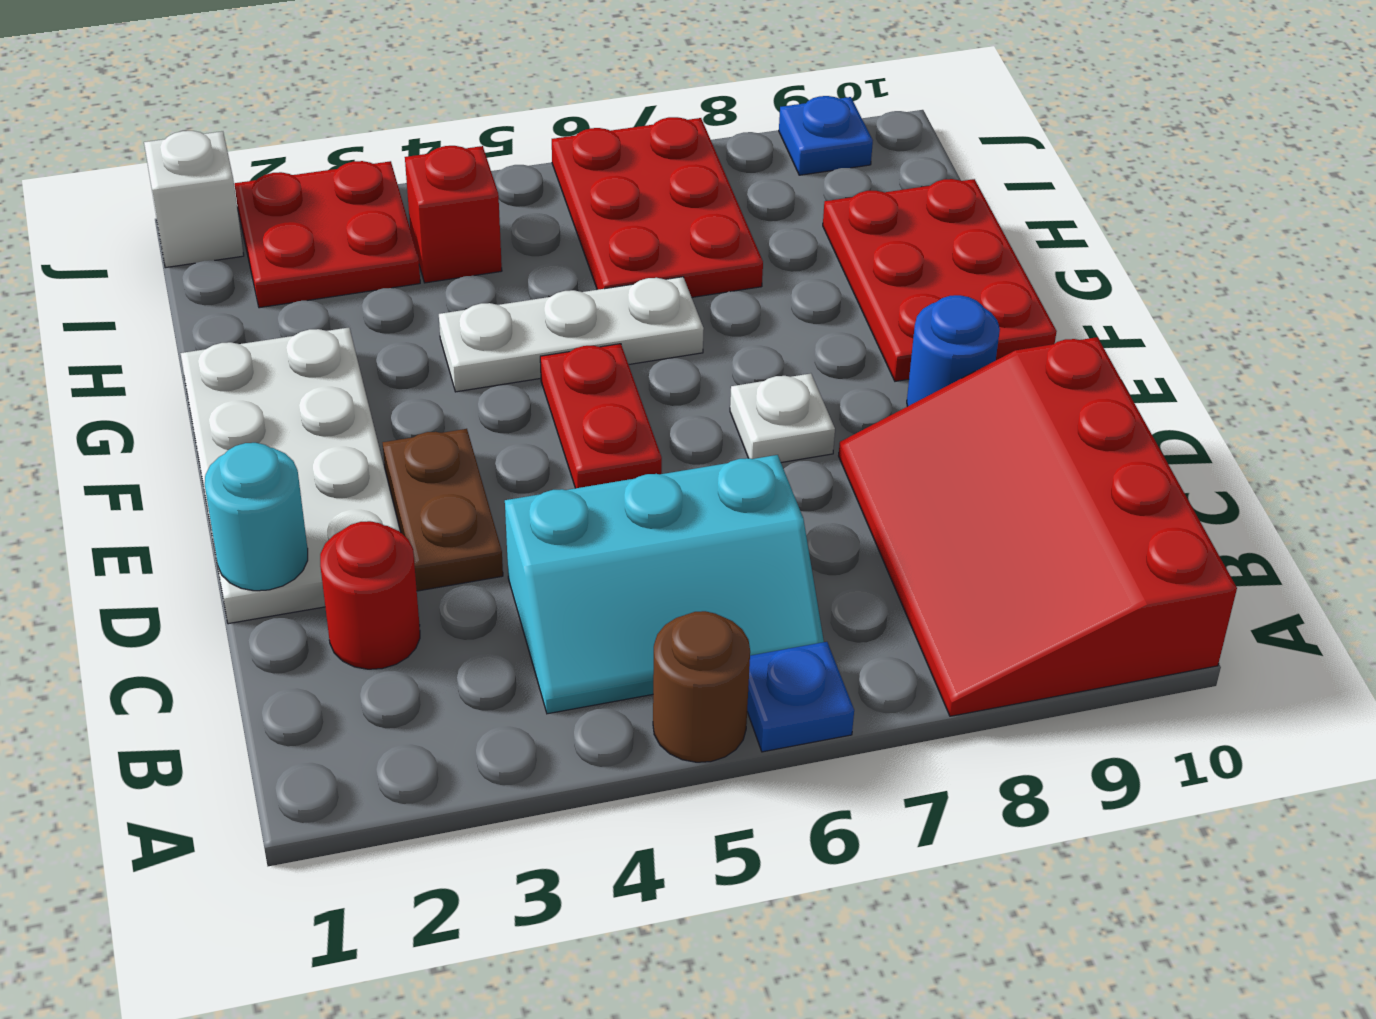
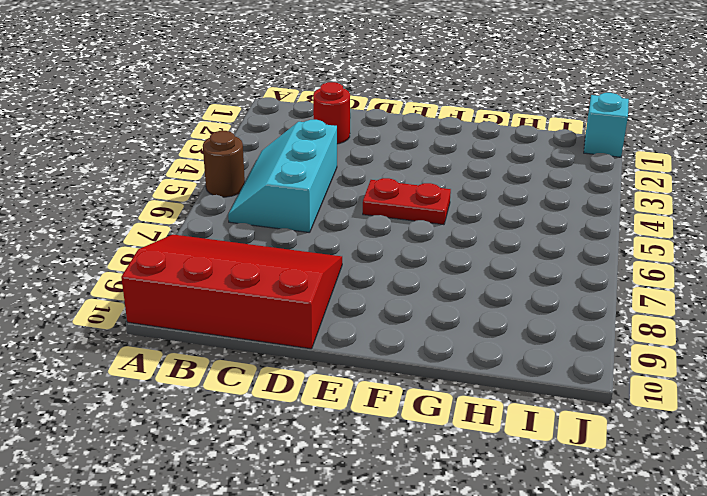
cyan brick J1 level 1 -> white brick J1 level 1
none -> blue plate A6 level 1
none -> white plate D1:G2 level 1
none -> brown plate D3:E3 level 1

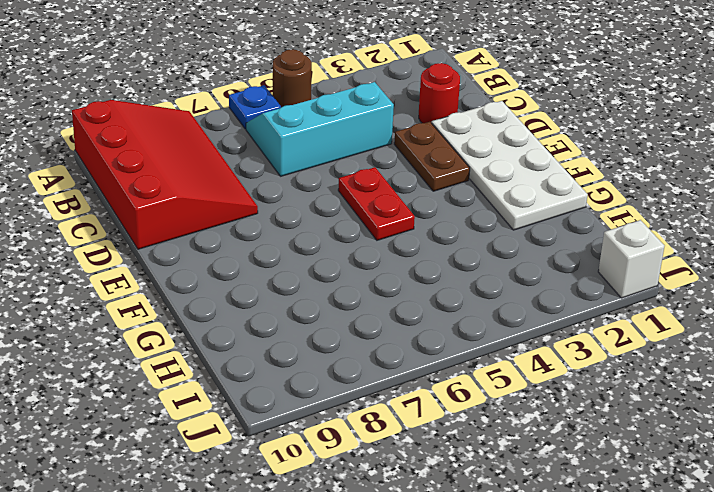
none -> white plate E7 level 1
none -> blue round brick E9 level 1
none -> red plate F9:H10 level 1

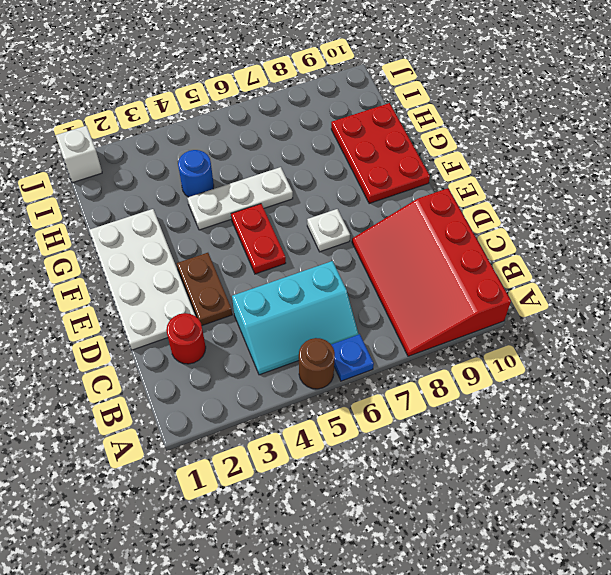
blue round brick H4 level 1 -> blue round brick E9 level 1
none -> red plate H6:J7 level 1
none -> red plate I2:J3 level 1
none -> red brick I4 level 1

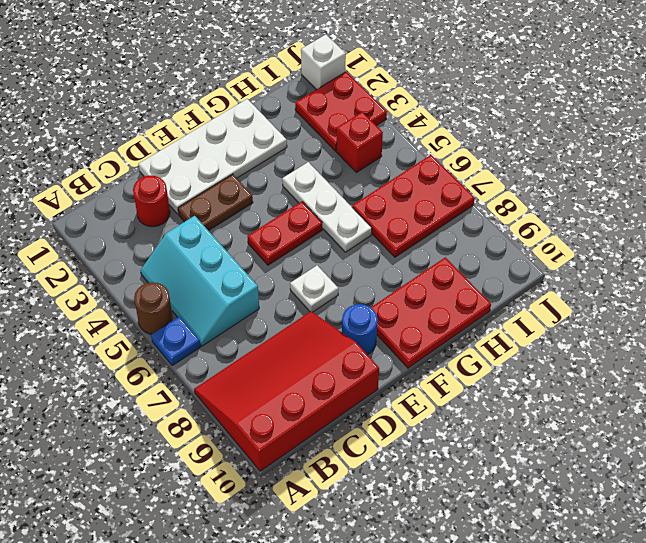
none -> blue plate J9 level 1
none -> cyan round brick D1 level 2

